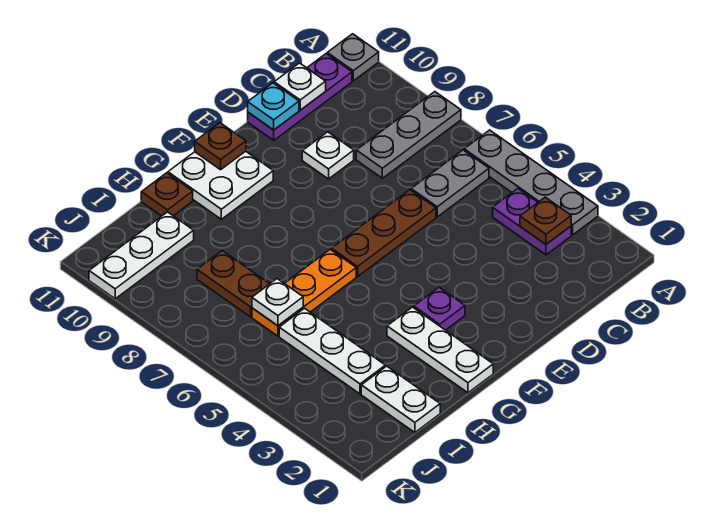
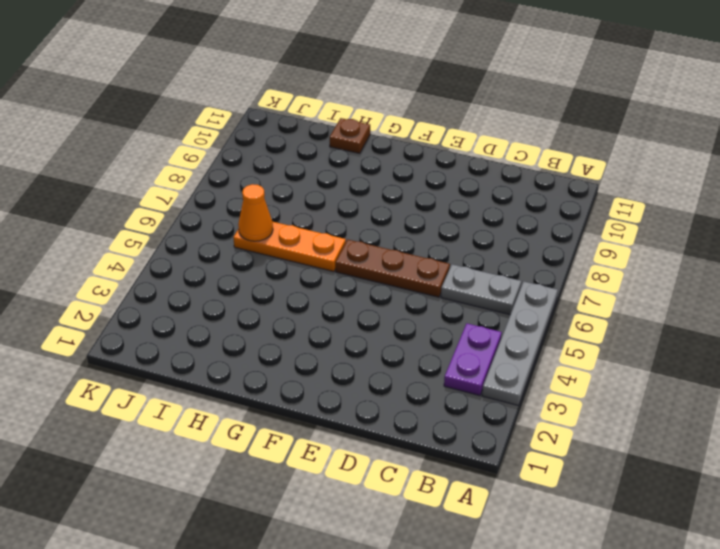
orange cone I6 level 2 -> white plate I6 level 2
none -> grey plate A8:C8 level 1
none -> grey plate A11 level 1
none -> purple plate B11:D11 level 1

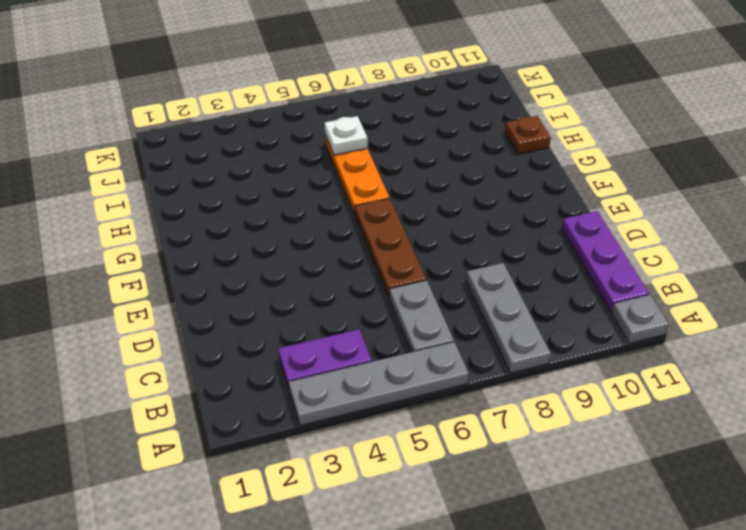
none -> white plate D9 level 1
none -> purple plate F3 level 1
none -> white plate F10:G11 level 1

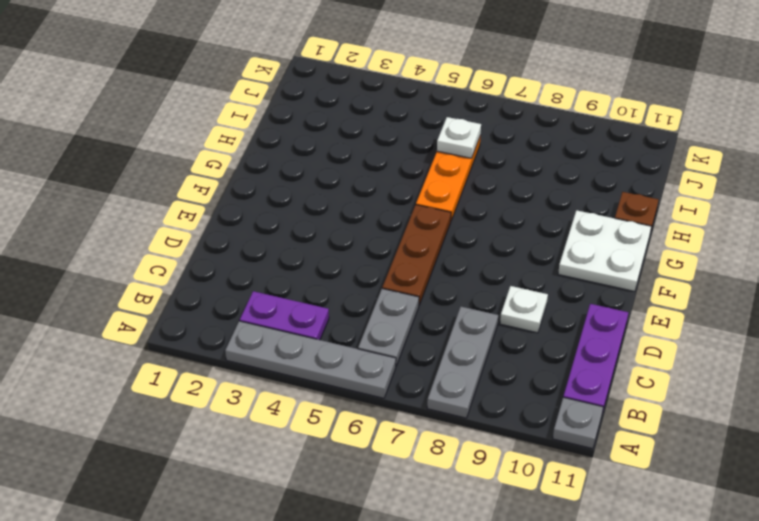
none -> purple plate F3 level 1
none -> white plate G1:G3 level 1
none -> white plate I1:I2 level 1

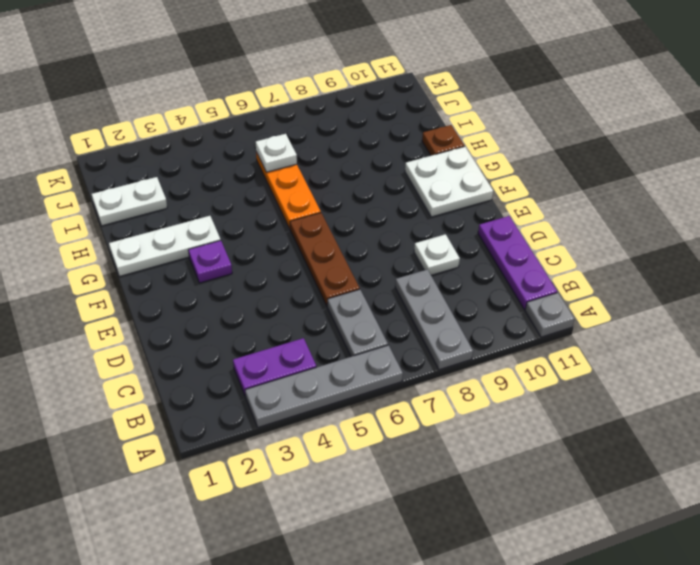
none -> white plate I3:I5 level 1
none -> brown plate I7:I8 level 1
none -> white plate I10:K10 level 1

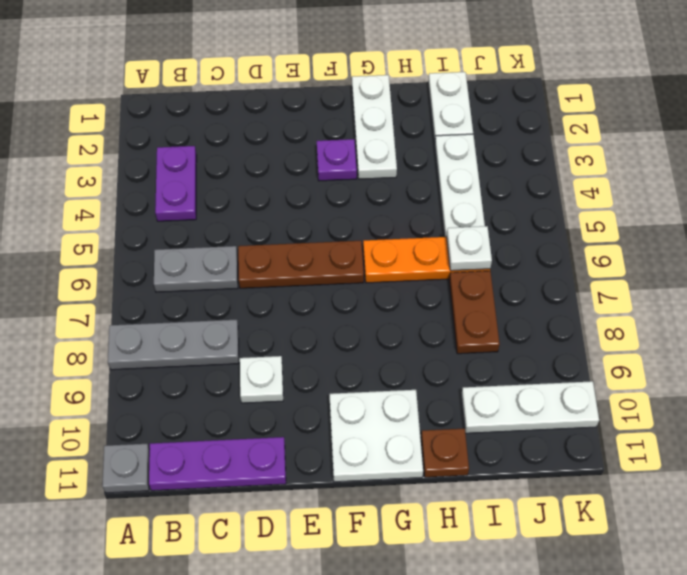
none -> grey plate A3:A6 level 1
none -> brown plate B3 level 2
none -> white plate C11 level 2

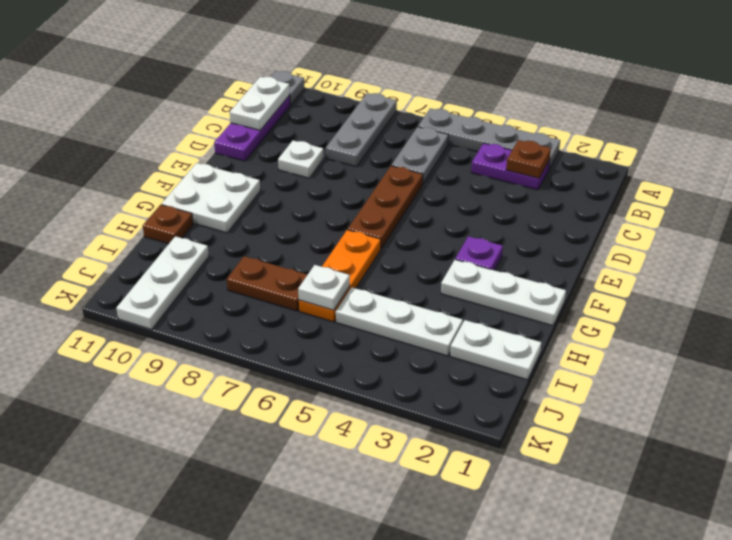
white plate B11:C11 level 2 -> white plate C11 level 2
none -> cyan plate D11 level 2
none -> brown plate F11 level 2

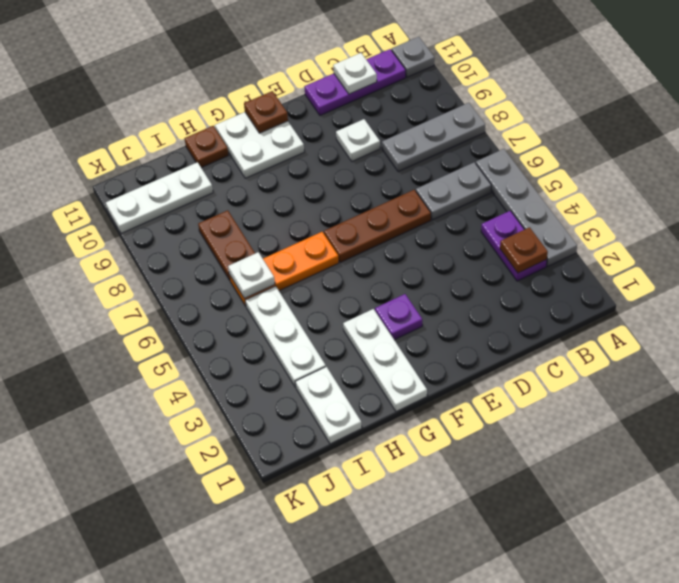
none -> cyan plate D11 level 2

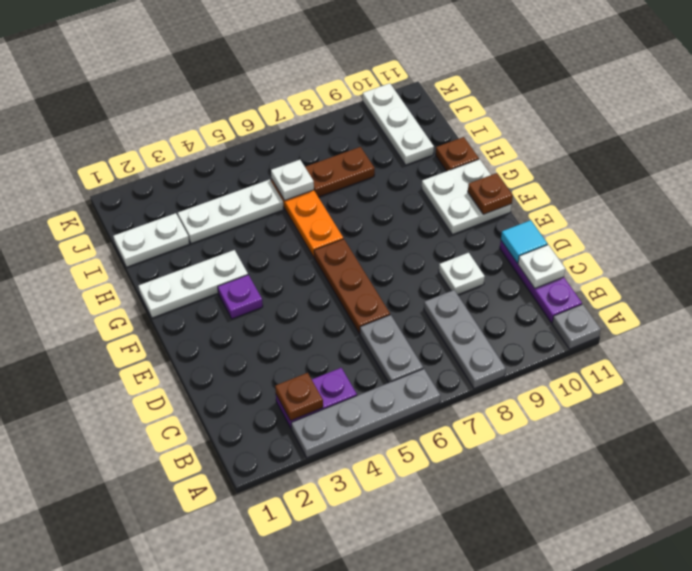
cyan tile D11 level 2 -> cyan plate D11 level 2

